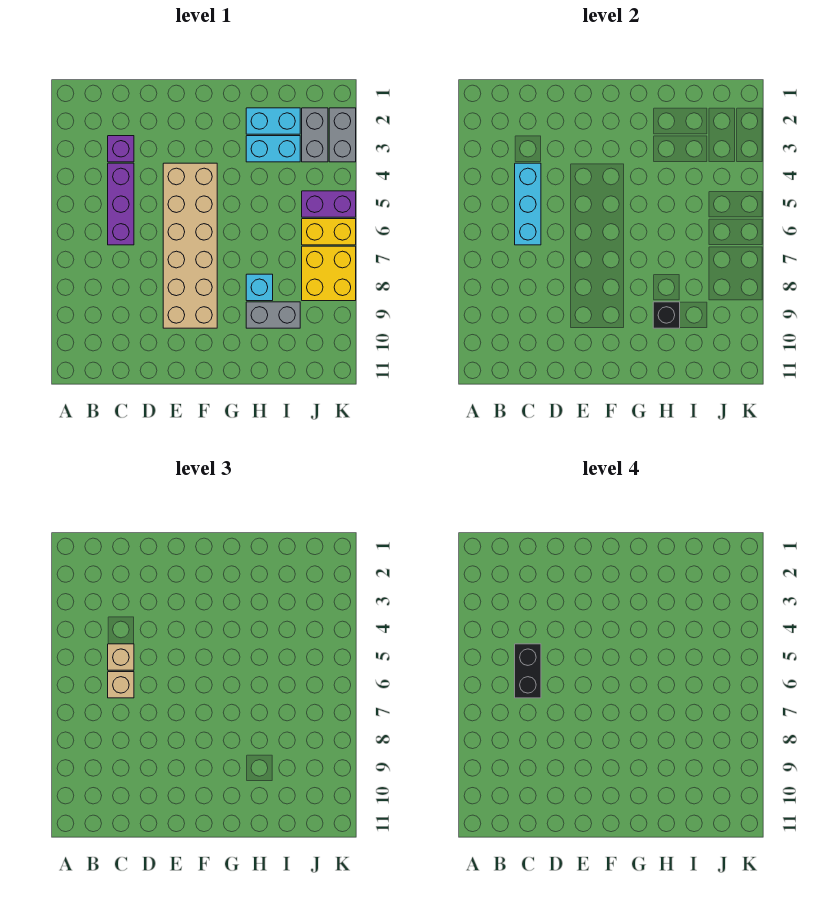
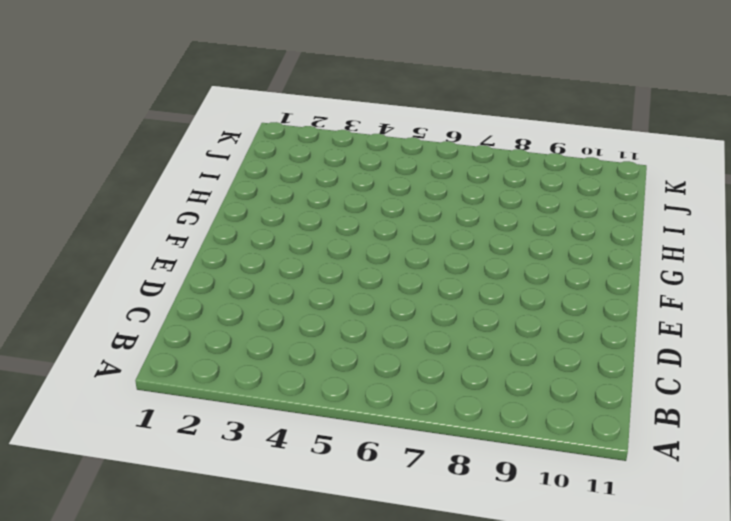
none -> purple brick C3 level 1
none -> purple brick C4:C6 level 1
none -> tan brick E4:F9 level 1

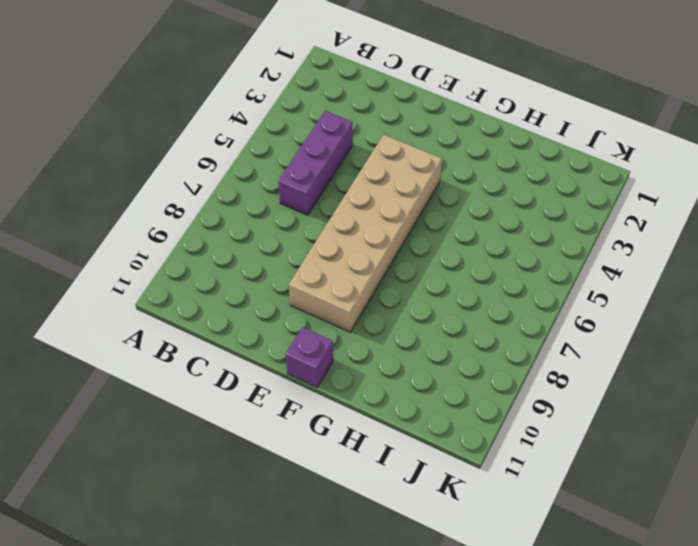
purple brick F11 level 1 -> purple brick C3 level 1
none -> cyan brick H2:I2 level 1
none -> cyan brick H3:I3 level 1
none -> cyan brick H8 level 1

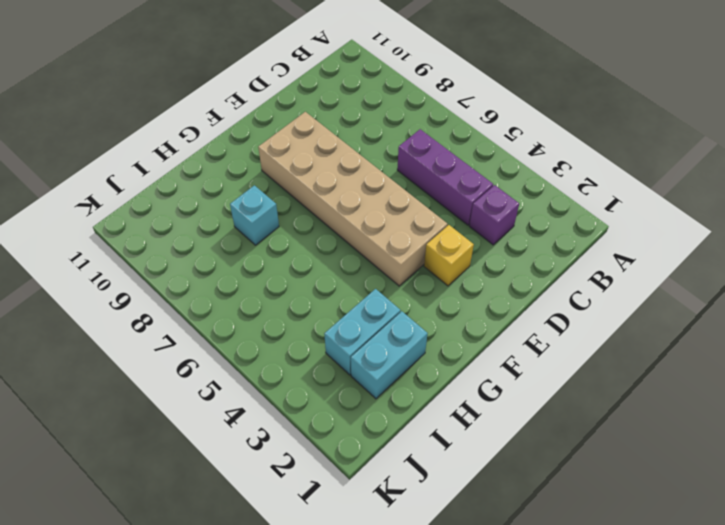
yellow brick E3 level 1 -> none
none -> grey brick H9:I9 level 1
none -> grey brick J2:J3 level 1
none -> purple brick J5:K5 level 1

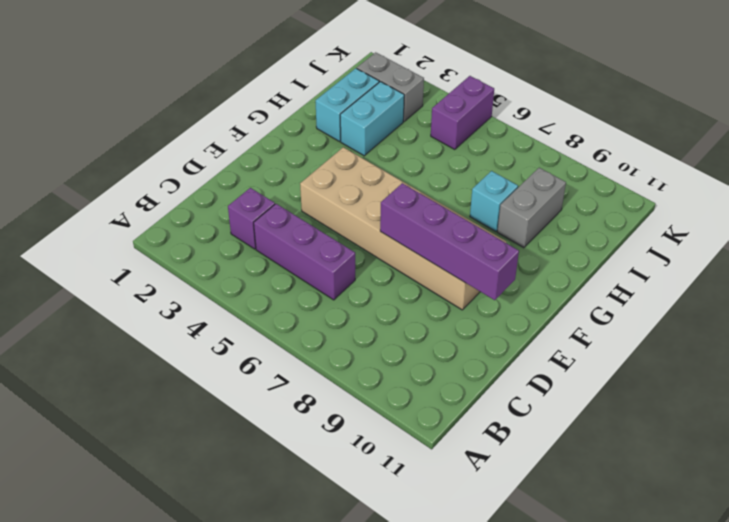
purple brick E7:E10 level 2 -> none
none -> yellow brick J6:K6 level 1
none -> yellow brick J7:K8 level 1
none -> grey brick K2:K3 level 1

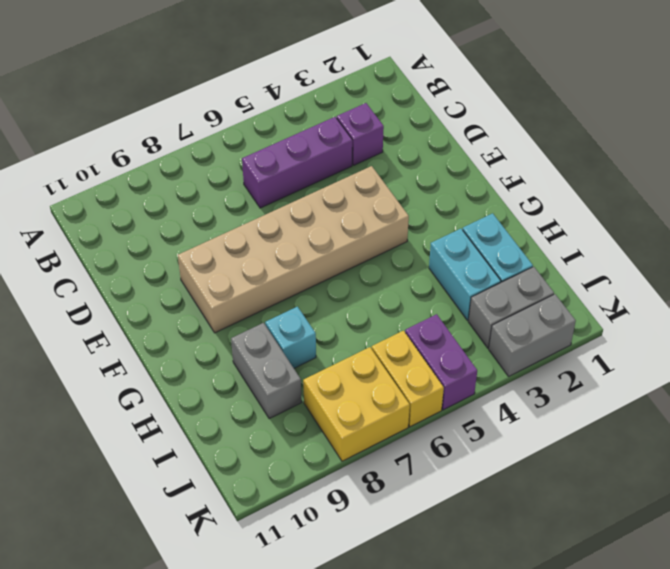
none -> cyan brick C4:C6 level 2
none -> black brick H9 level 2
none -> tan brick C5 level 3

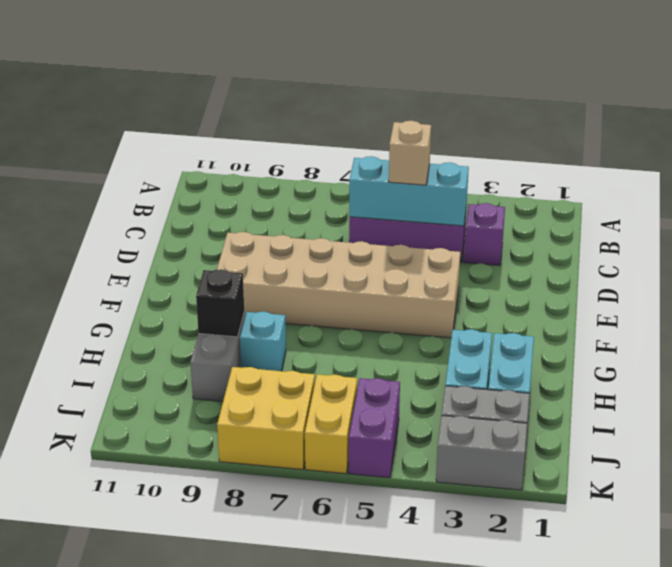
none -> tan brick C6 level 3
none -> black brick C5:C6 level 4

